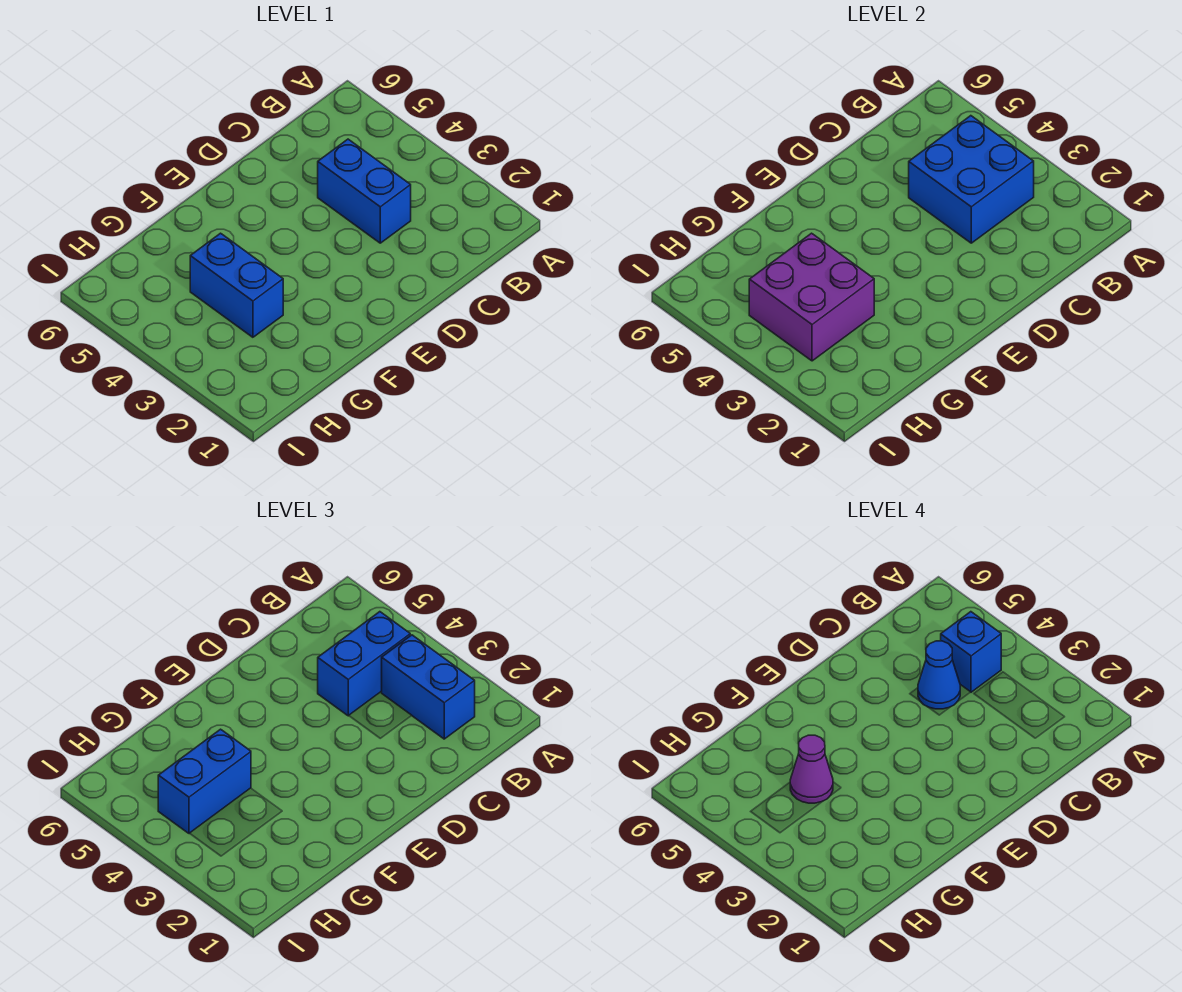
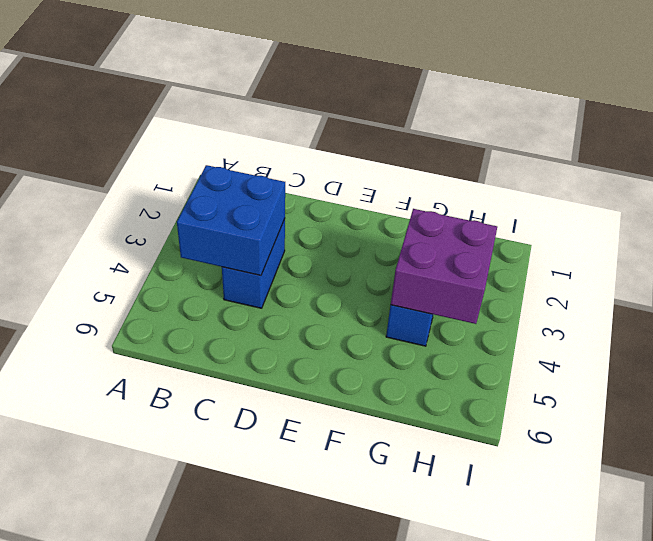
none -> blue brick B2:B3 level 3
none -> blue brick B4:C4 level 3

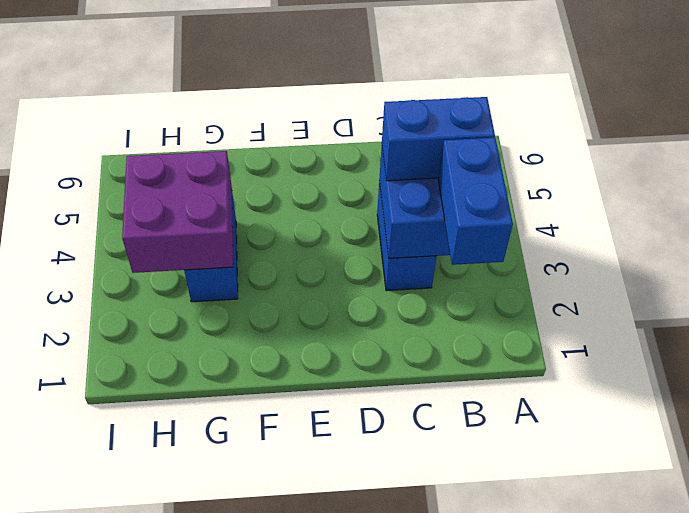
none -> blue brick G4:H4 level 3
none -> blue brick B4 level 4

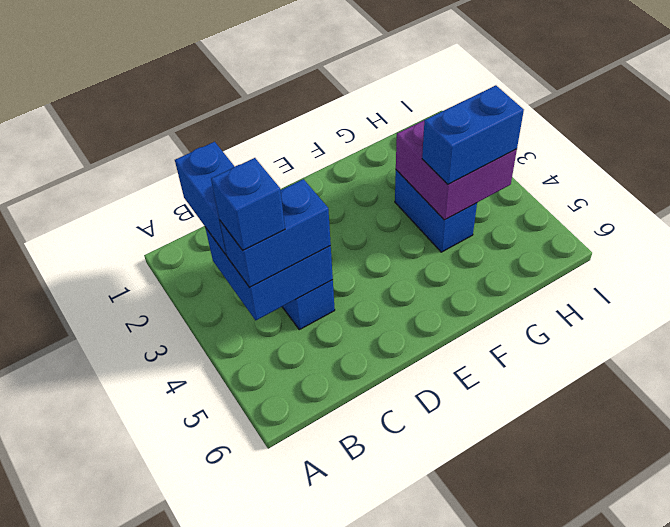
none -> blue cone C4 level 4
none -> purple cone G4 level 4

